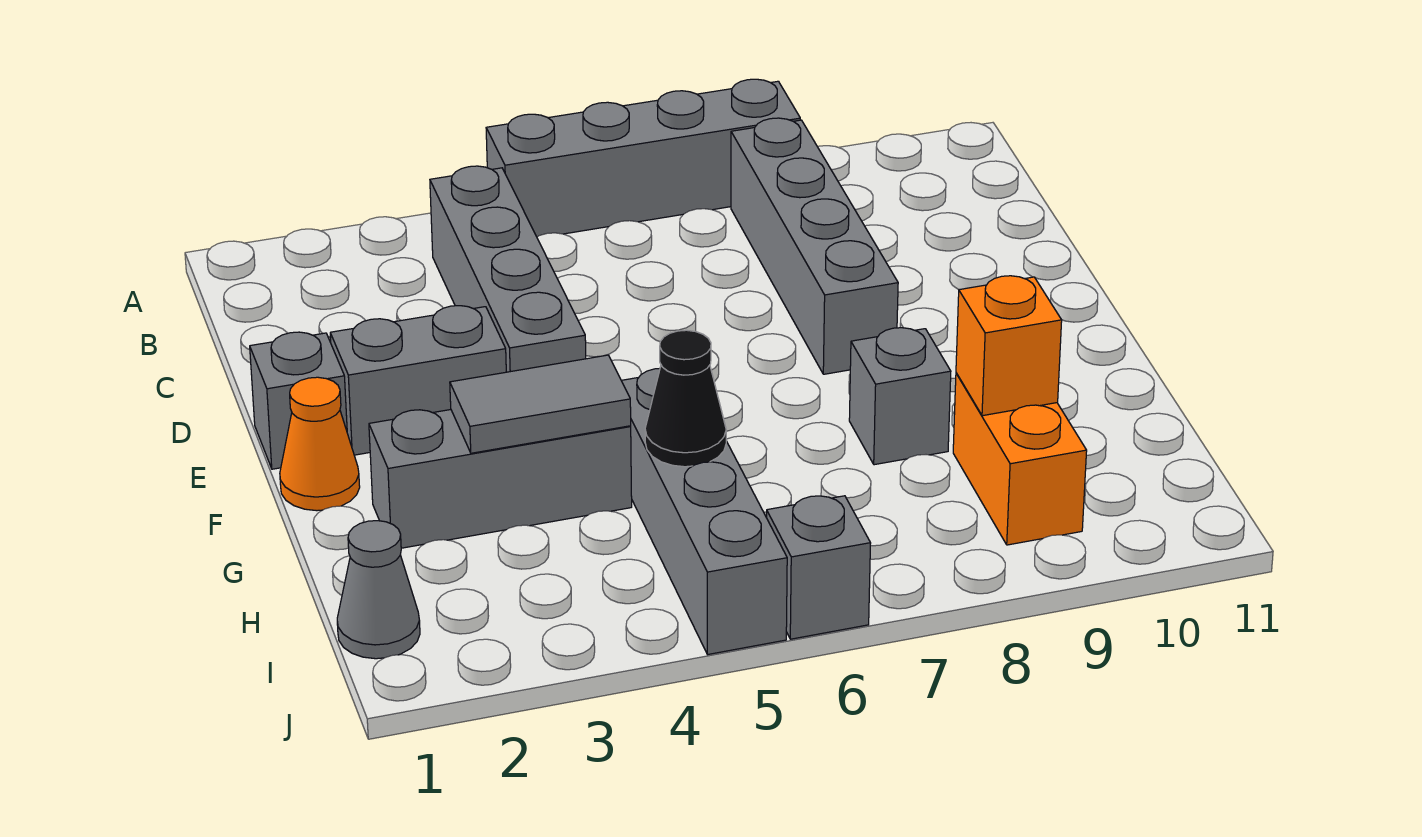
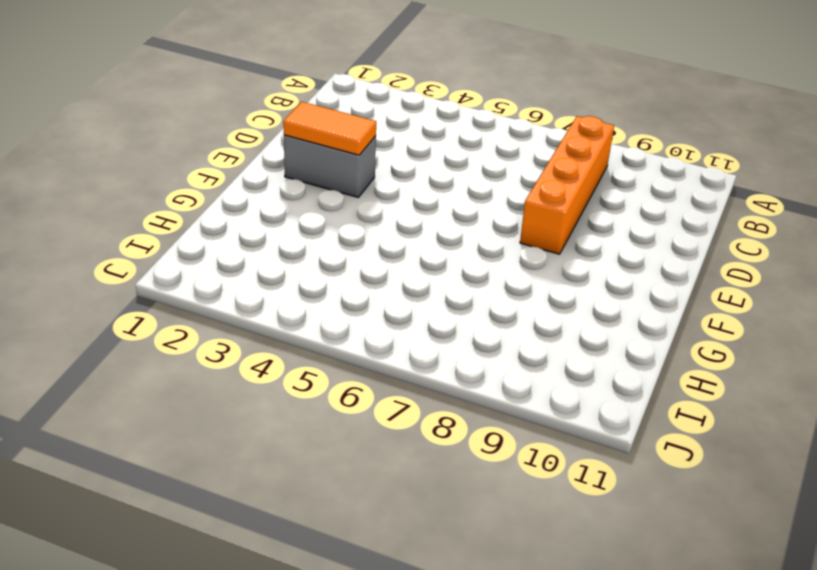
orange brick B8:E8 level 1 -> grey brick B8:E8 level 1
orange tile E2:E3 level 2 -> none
none -> grey brick A5:A8 level 1
none -> grey brick B4:E4 level 1
none -> grey brick E1 level 1

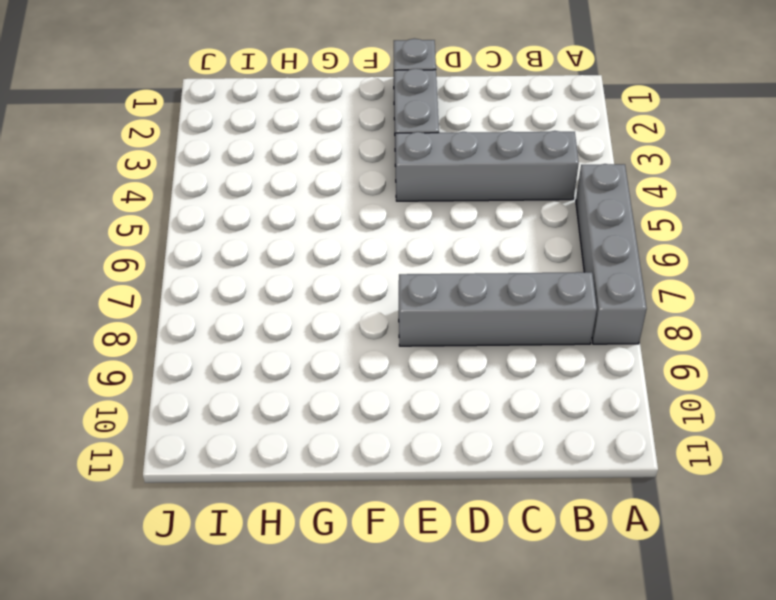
none -> orange cone F1 level 1
none -> grey brick G2:G4 level 1
none -> grey brick G5:J5 level 1

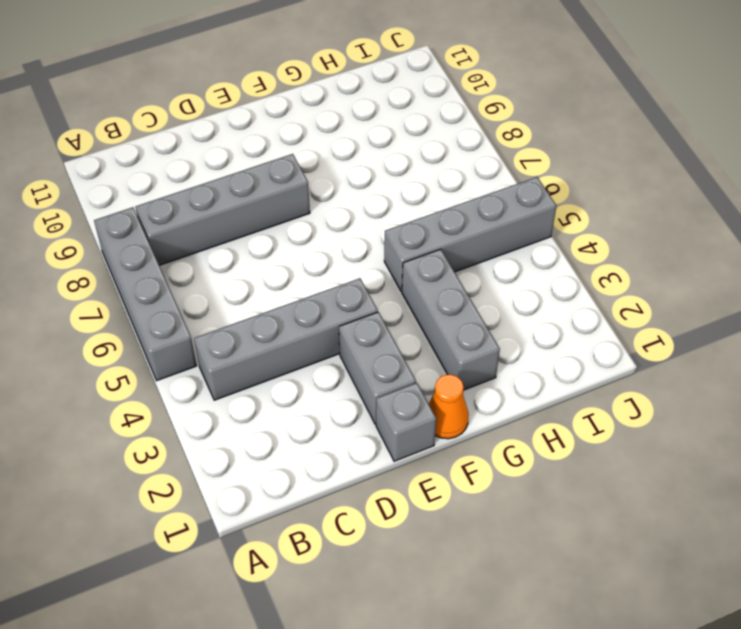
none -> grey brick G8 level 1
none -> orange brick H9:I9 level 1
none -> grey cone I1 level 1

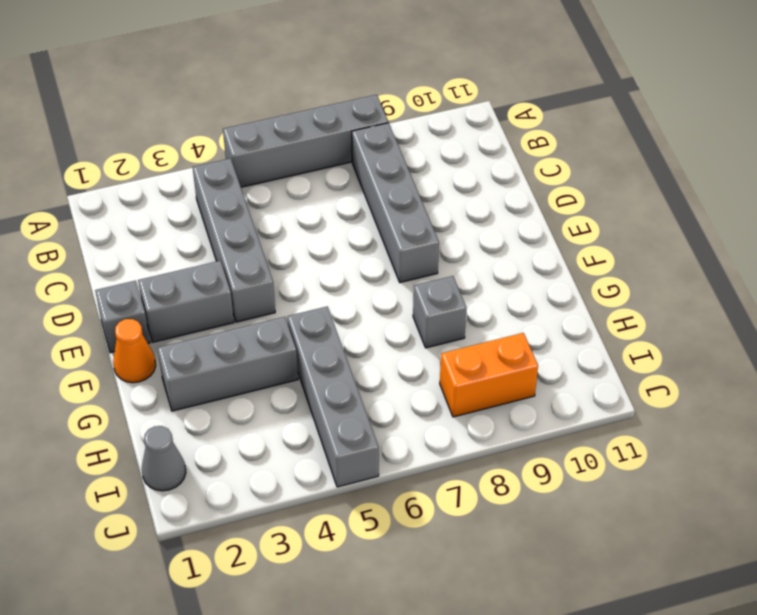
orange brick I8:I9 level 1 -> orange brick H9:I9 level 1
none -> grey brick J6 level 1
none -> grey tile G3:G4 level 2
none -> black cone H5 level 2

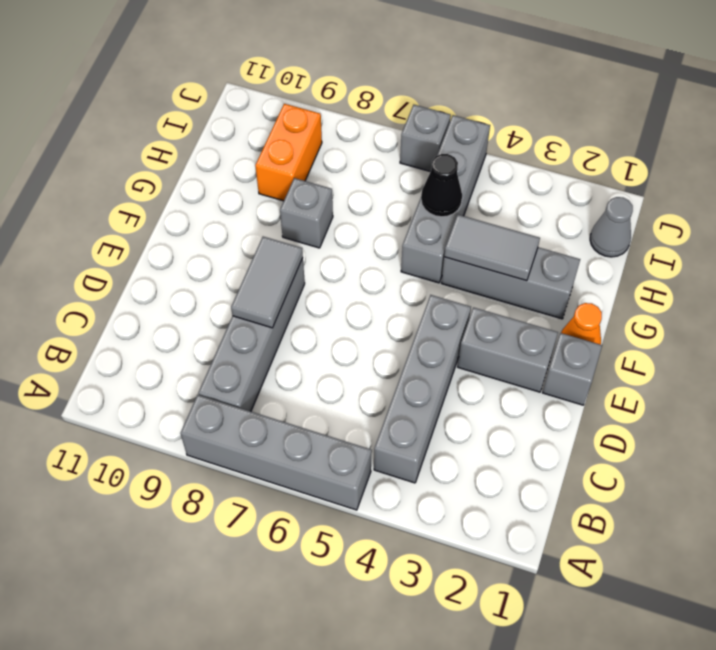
grey tile D8:E8 level 2 -> none
none -> orange brick H9 level 2

